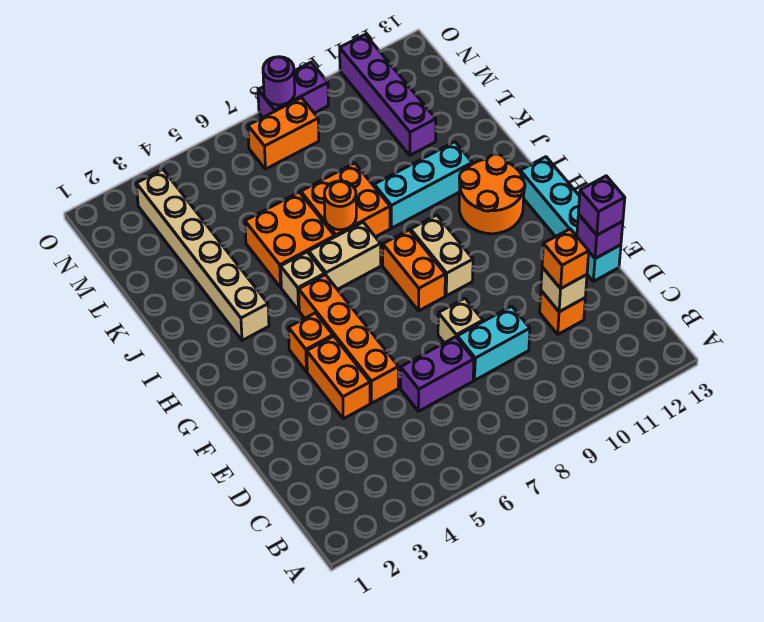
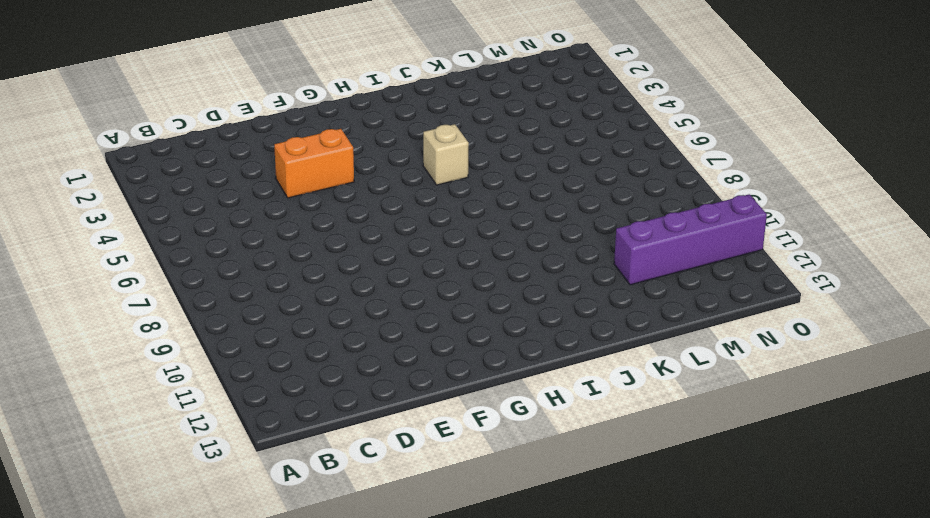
none -> purple brick D6:D7 level 1
none -> cyan brick D8:D9 level 1
none -> orange brick D11 level 1

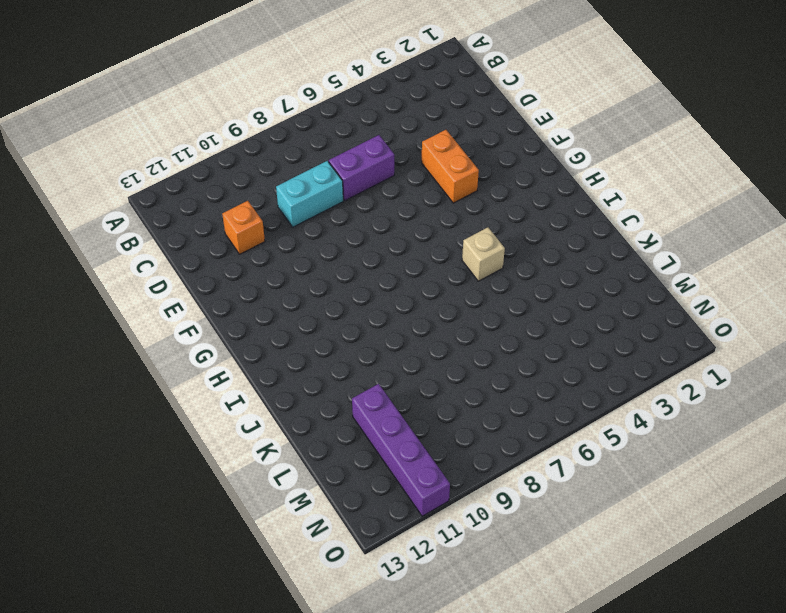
none -> orange brick E5:H5 level 1
none -> tan brick E8 level 1
none -> cyan brick E13:H13 level 1

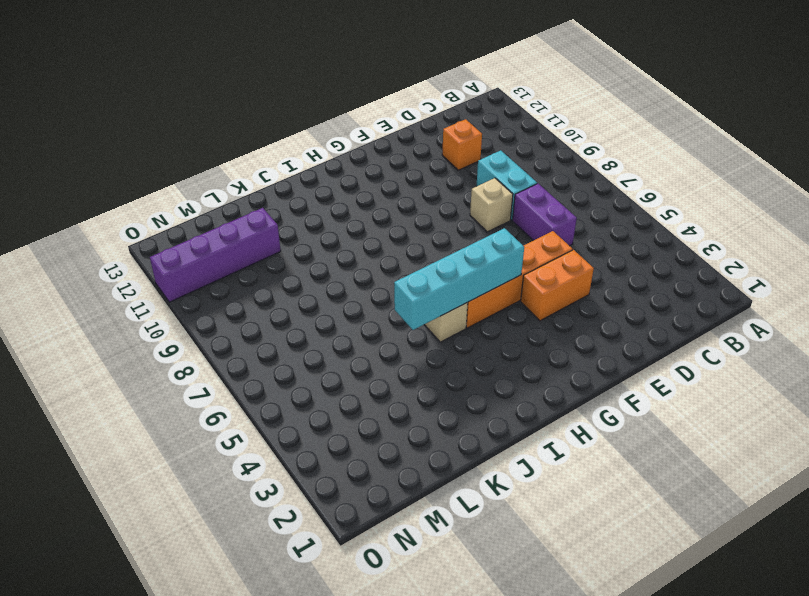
cyan brick G5:J5 level 2 -> cyan brick E13:H13 level 1
none -> orange brick G4 level 1
none -> orange brick G8:H8 level 1
none -> tan brick G9:H9 level 1

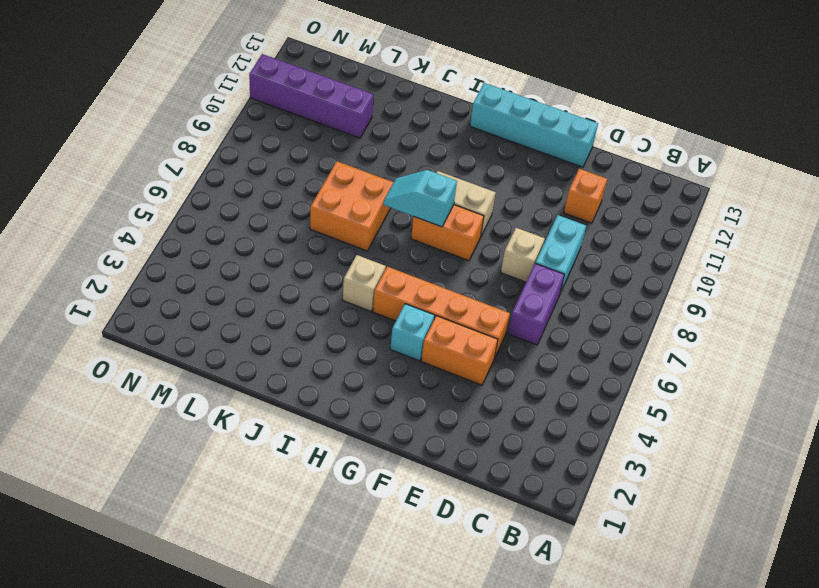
cyan brick G4 level 1 -> orange brick G4 level 1
cyan slope H8:I8 level 2 top H -> none
none -> orange round brick H11:I12 level 1
none -> tan brick I3:N3 level 1
none -> tan brick I6:I7 level 1

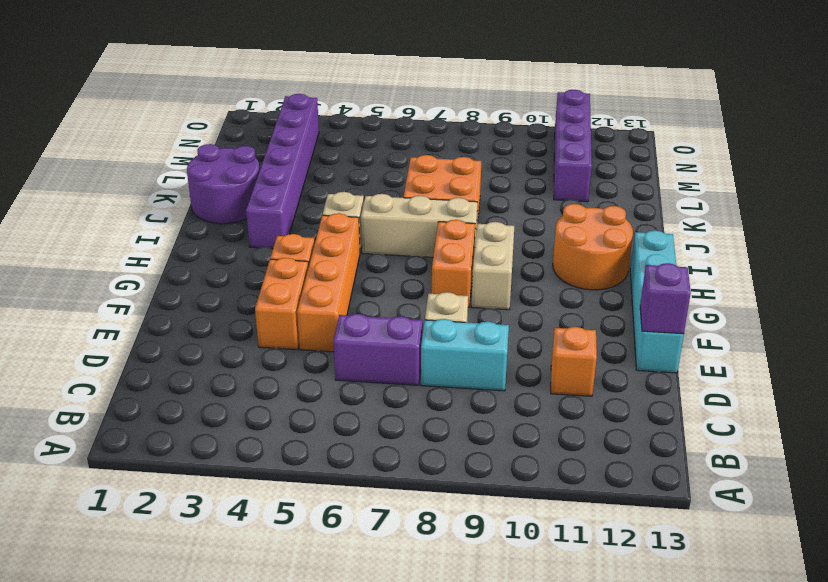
purple brick I3:N3 level 1 -> tan brick I3:N3 level 1
tan brick I6:I8 level 1 -> tan brick I6:I7 level 1
purple round brick J1:K2 level 1 -> none
none -> orange brick J5:K6 level 1
none -> cyan brick J9:J11 level 1
none -> orange brick N7:N8 level 1

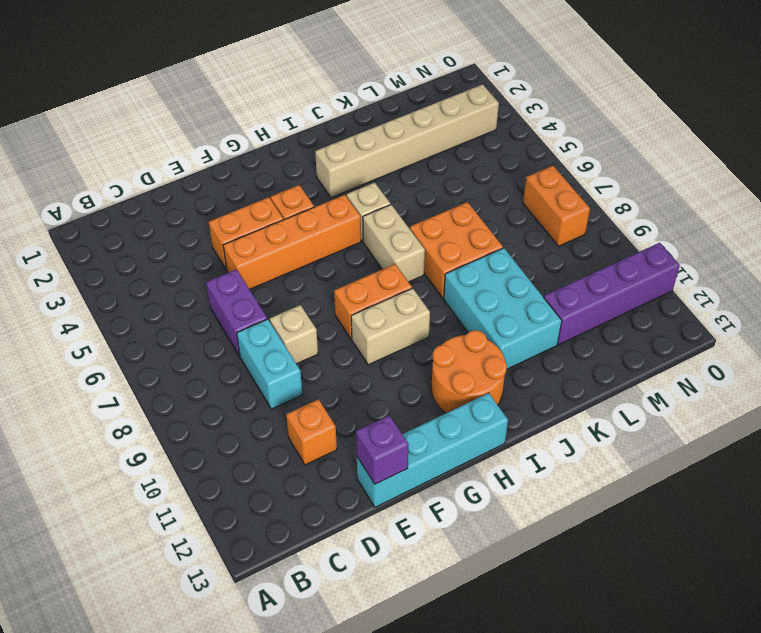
cyan brick J9:K11 level 1 -> cyan brick J9:J11 level 1
none -> orange brick J5:K6 level 1
none -> purple brick O8:O9 level 1
none -> tan brick D11 level 2

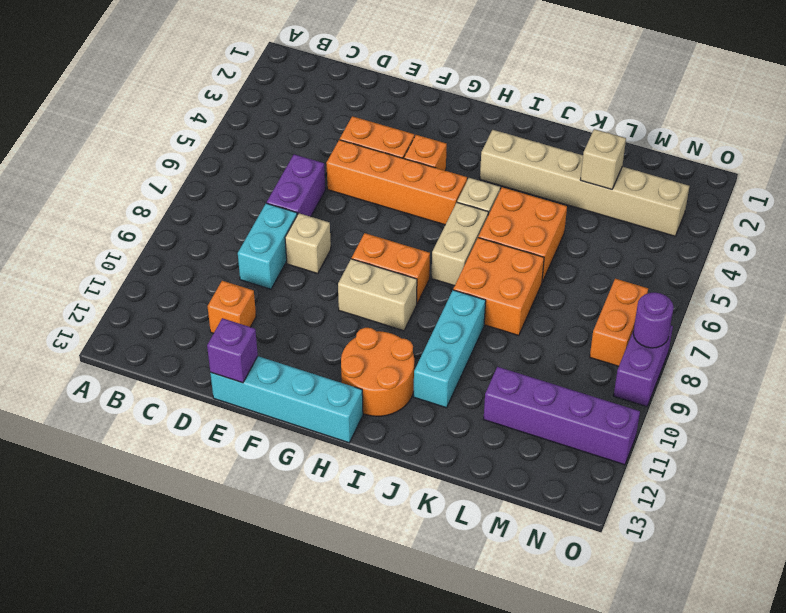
tan brick L3 level 2 -> tan brick D11 level 2
none -> orange round brick J7 level 2
none -> orange brick D11 level 3
none -> purple brick E13 level 3

